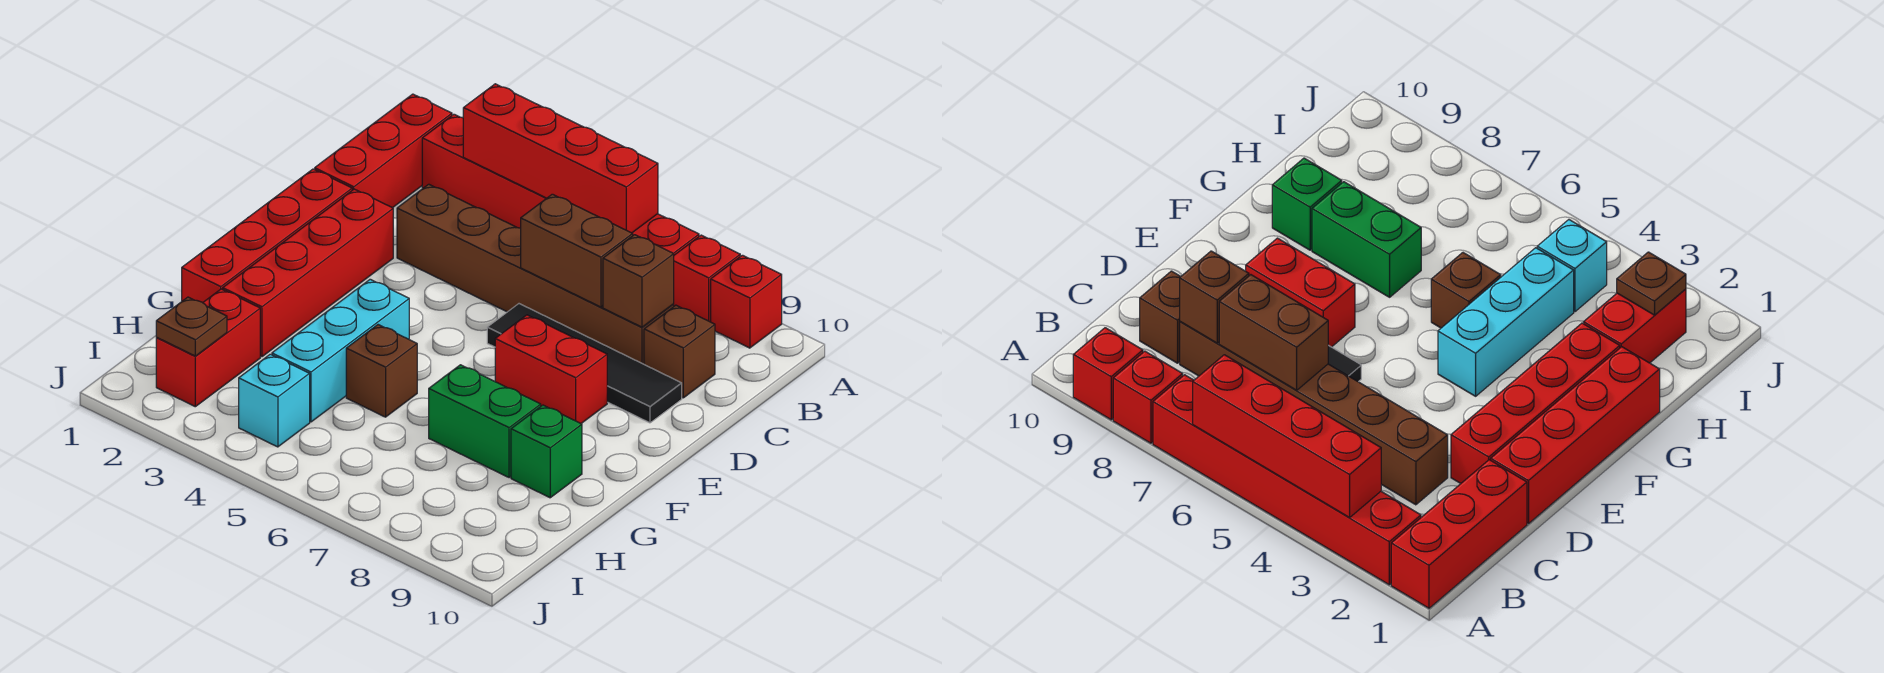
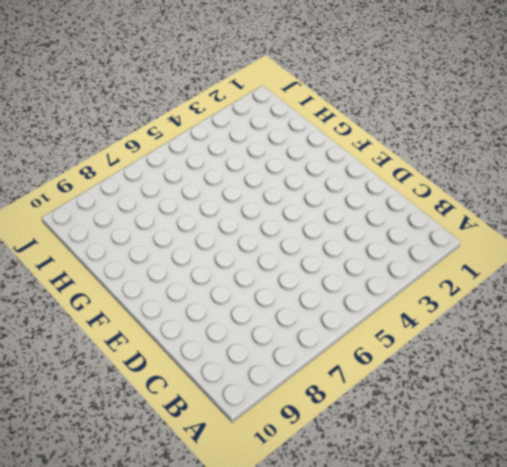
none -> red brick A1:C1 level 1
none -> red brick A2:A7 level 1
none -> red brick A8 level 1

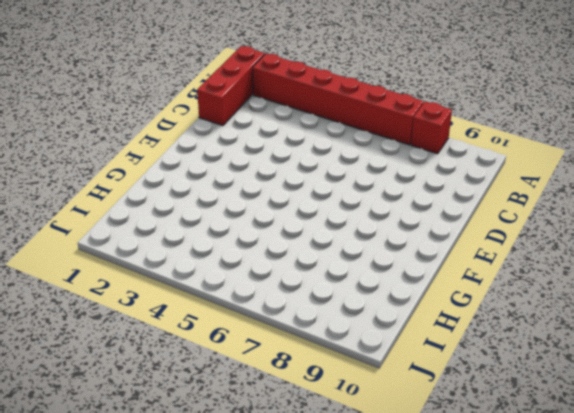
none -> red brick A9 level 1
none -> brown brick C3:C8 level 1
none -> brown brick C9 level 1

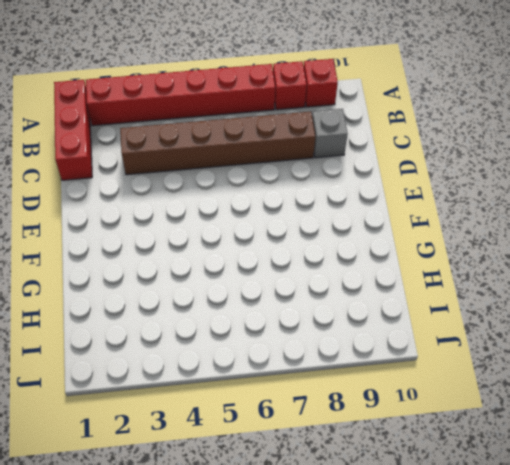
grey brick C9 level 1 -> brown brick C9 level 1
none -> red brick D1:G1 level 1
none -> red brick D2:G2 level 1
none -> black tile D6:D9 level 1

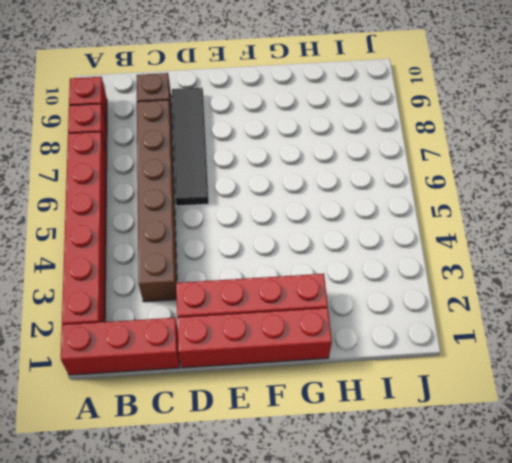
none -> red brick E7:E8 level 1
none -> cyan brick F4:H4 level 1
none -> brown brick G5 level 1

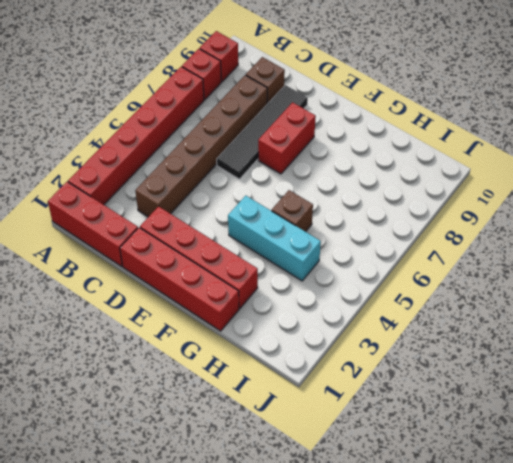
none -> green brick G7:G8 level 1
none -> green brick G9 level 1
none -> red brick H2:I2 level 1

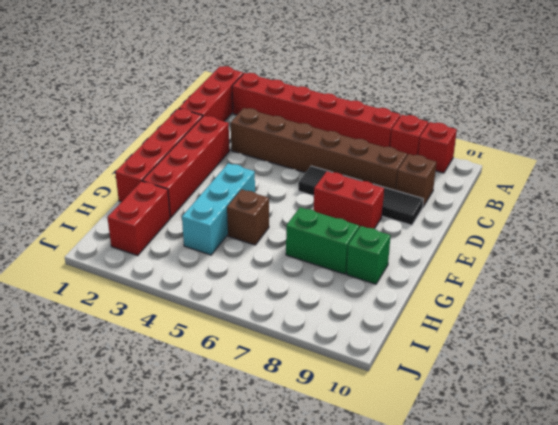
none -> cyan brick I4 level 1
none -> red brick A3:A6 level 2
none -> brown brick C6:C7 level 2

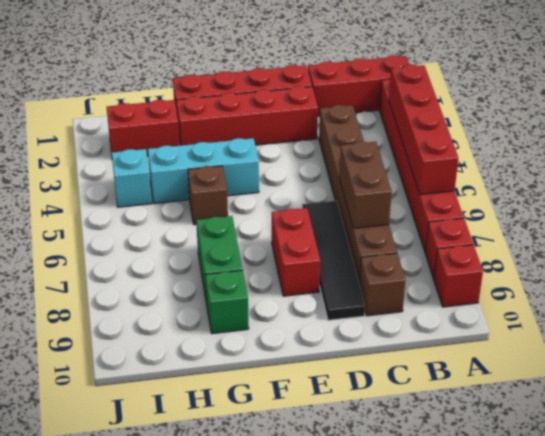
none -> brown brick C8 level 2
none -> brown plate I2 level 2

